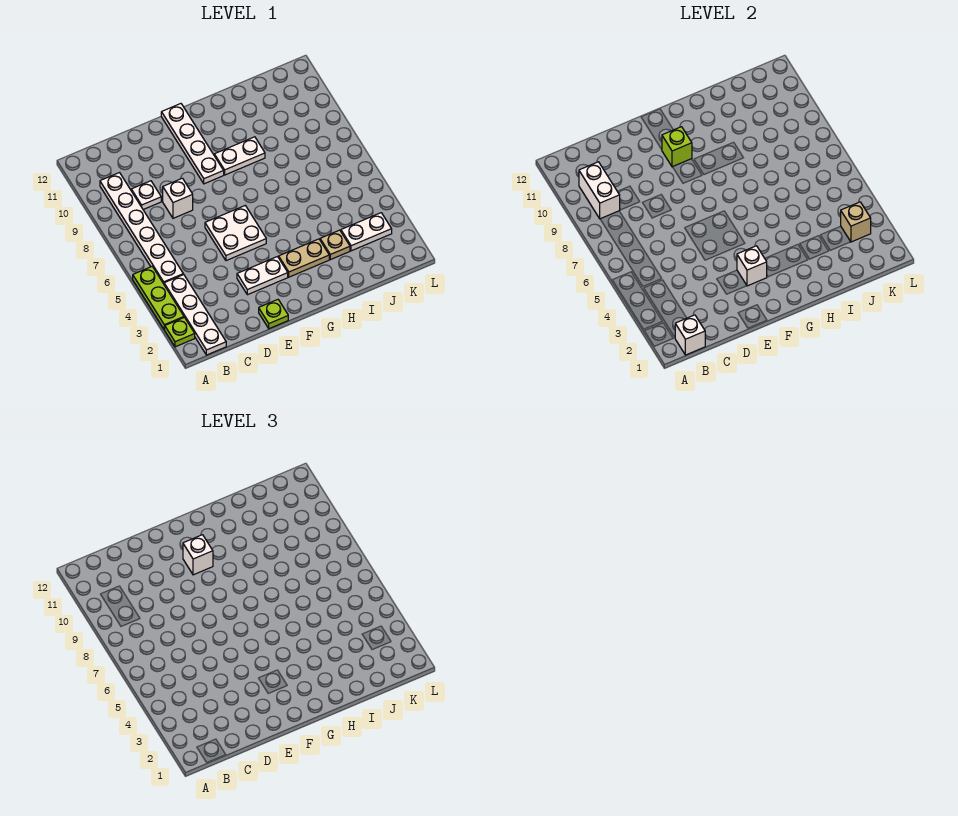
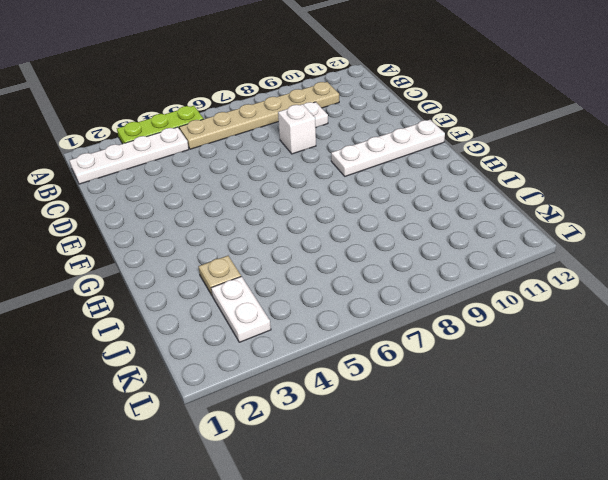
tan plate B5:B10 level 1 -> white plate B5:B10 level 1
none -> lime plate A2 level 1
none -> lime plate E1 level 1
none -> white plate E3:F3 level 1

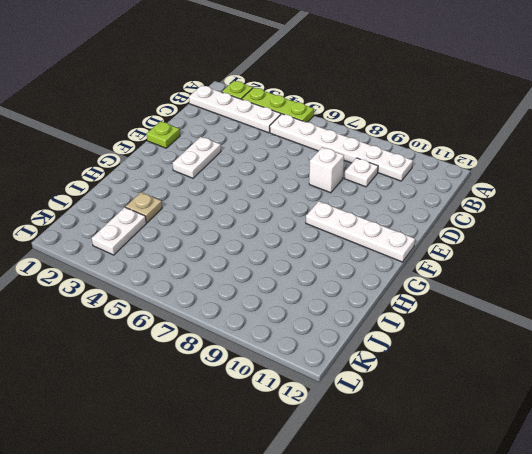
none -> white plate E5:F6 level 1
none -> tan plate G3:H3 level 1
none -> white plate G9:H9 level 1

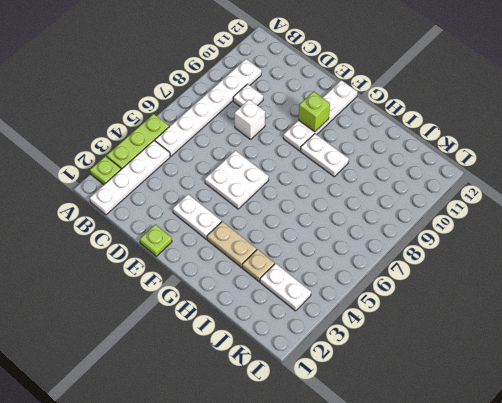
none -> white brick B1 level 2
none -> white brick B9:B10 level 2
none -> white brick F3 level 2

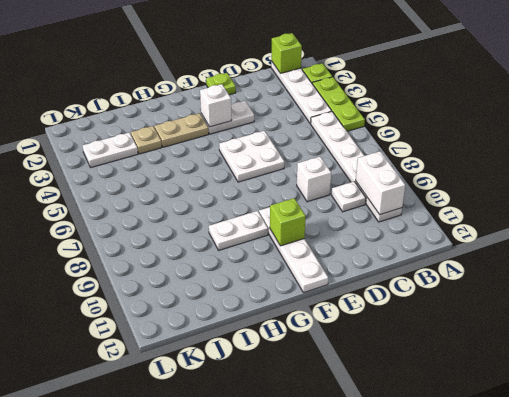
lime brick B1 level 2 -> white brick B1 level 2
none -> tan brick K3 level 2
none -> white brick F10 level 3

